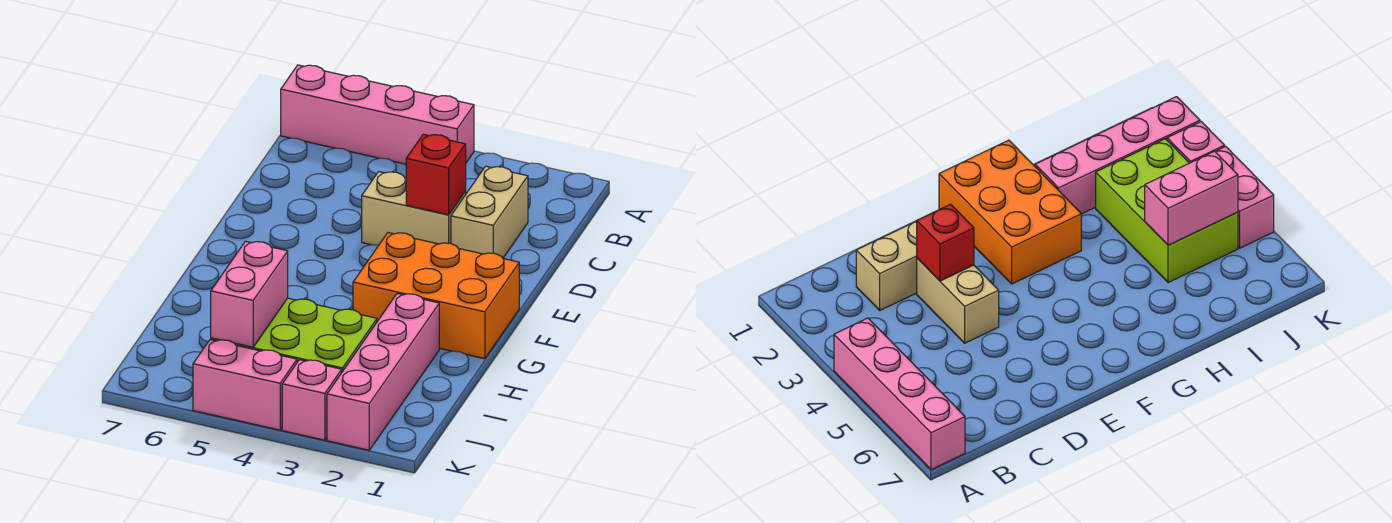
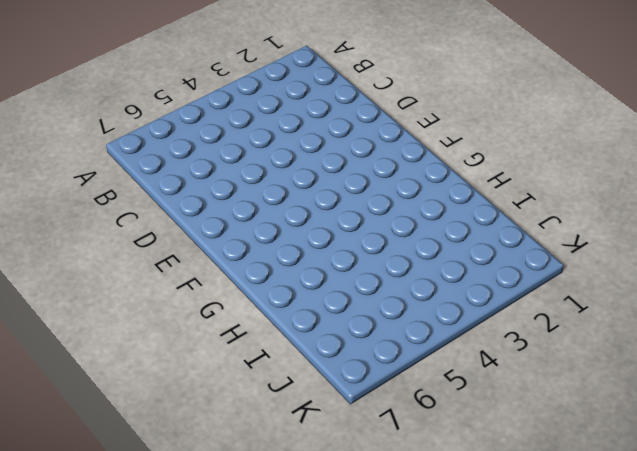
none -> pink brick A4:A7 level 1
none -> tan brick C2:D2 level 1

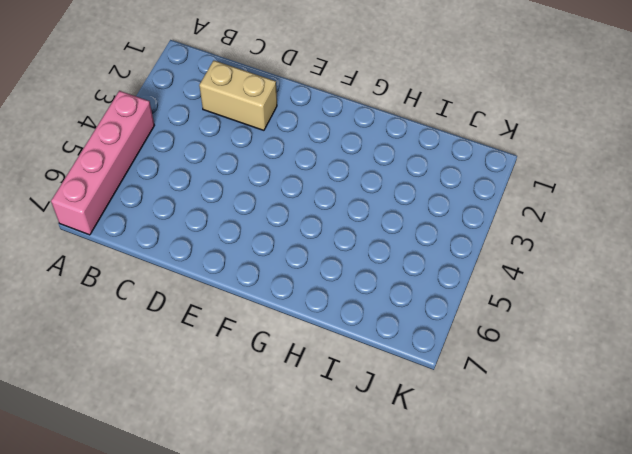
none -> tan brick D3:D4 level 1
none -> orange brick F1:G3 level 1

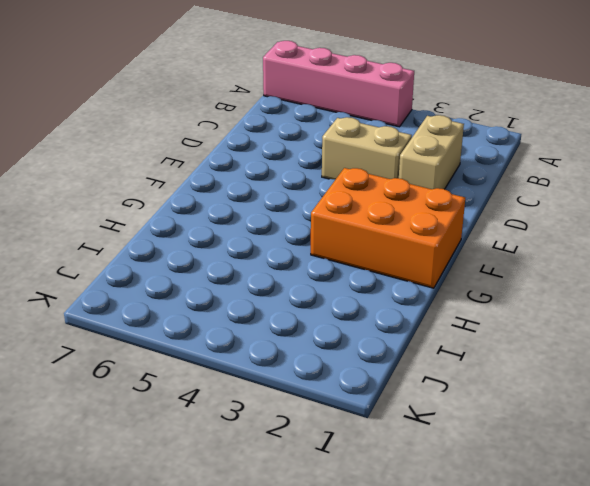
none -> pink brick H2:K2 level 1
none -> lime brick I3:J5 level 1

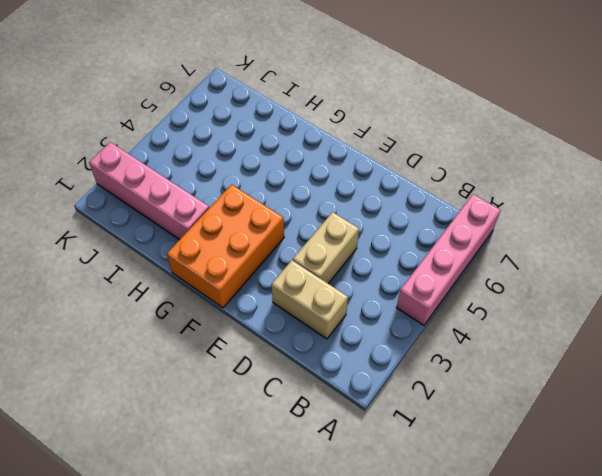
none -> lime brick I3:J5 level 1
none -> pink brick K3 level 1

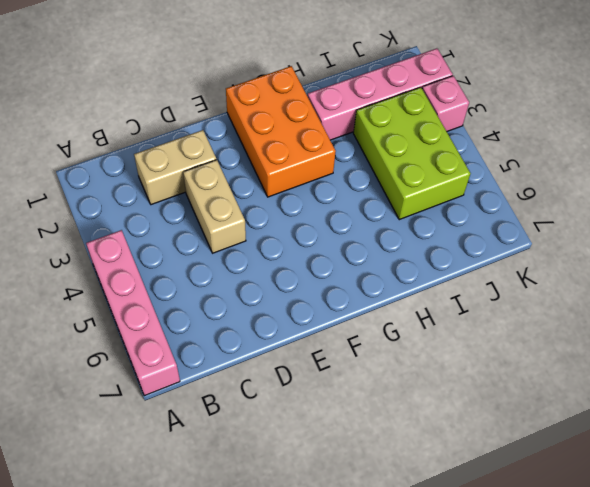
none -> pink brick K4:K5 level 1
none -> red brick D3 level 2

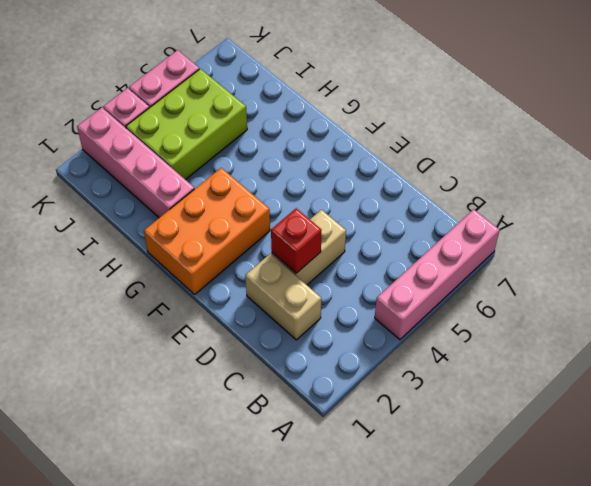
none -> pink brick I5:J5 level 2

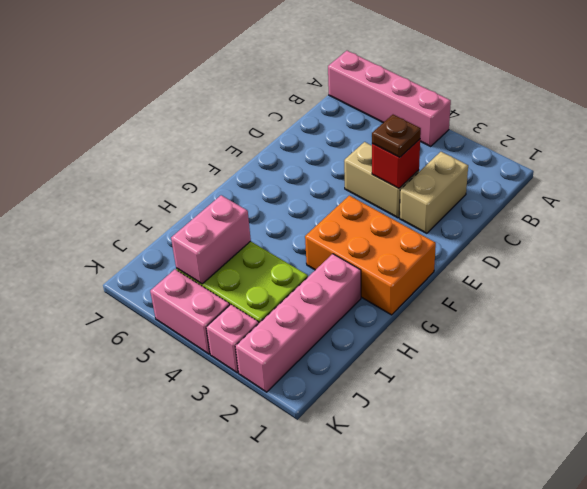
brown plate D3 level 3 -> none

